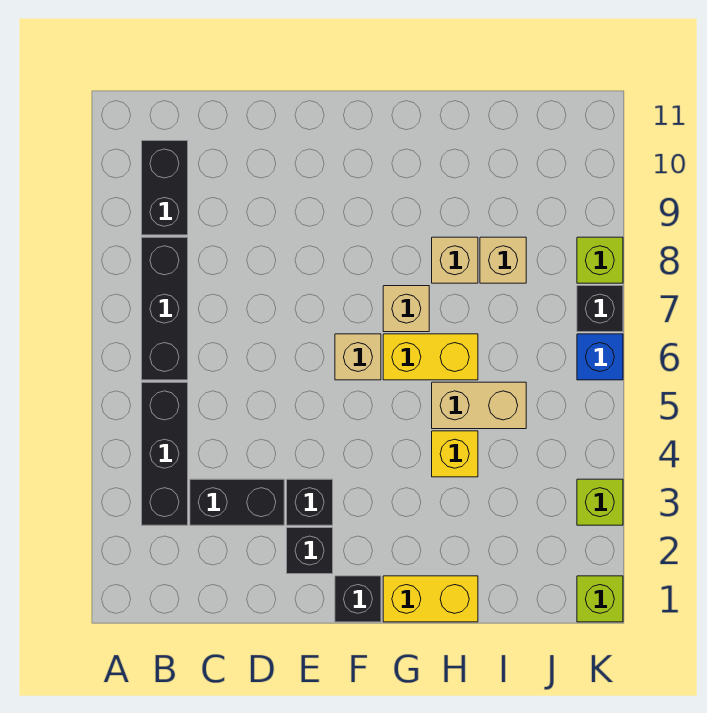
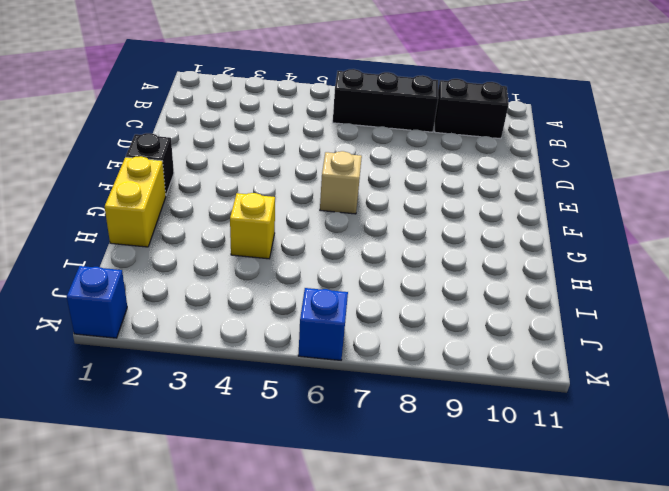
blue brick K1 level 1 -> lime brick K1 level 1
none -> black brick B3:B5 level 1
none -> black brick C3:D3 level 1
none -> black brick E2 level 1

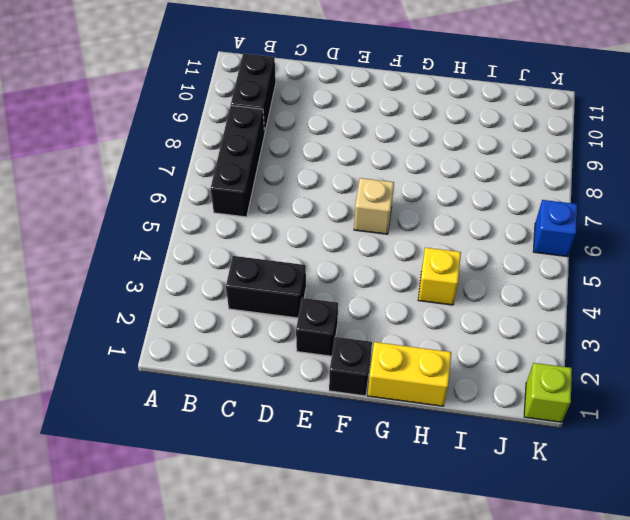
none -> black brick B3:B5 level 1
none -> black brick E3 level 1
none -> yellow brick G6:H6 level 1

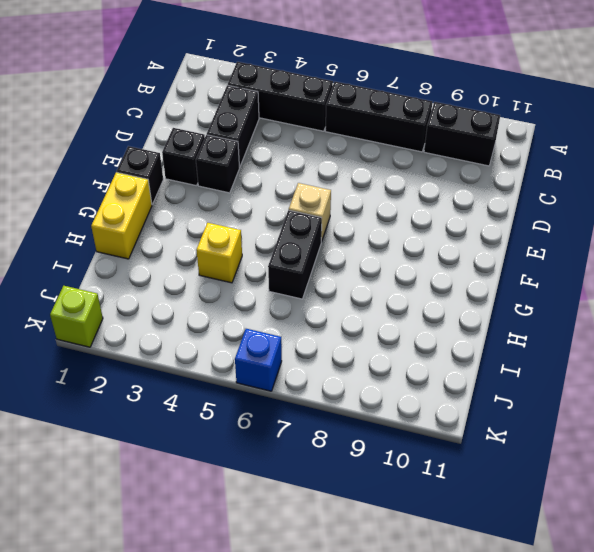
black brick G6:H6 level 1 -> yellow brick G6:H6 level 1
none -> tan brick G7 level 1
none -> tan brick H5:I5 level 1
none -> tan brick H8 level 1

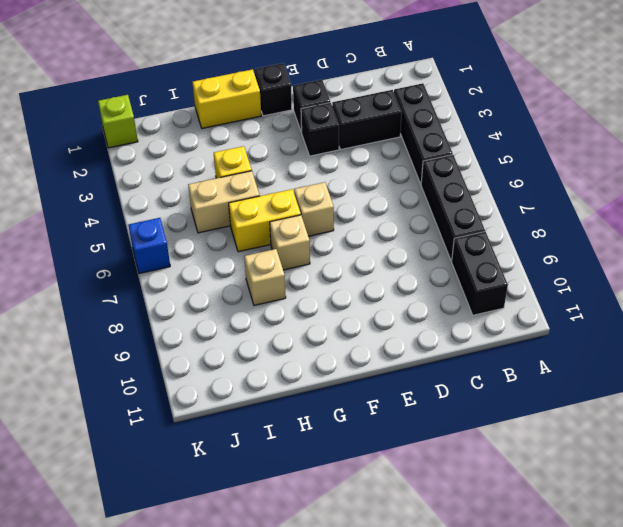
none -> tan brick I8 level 1
none -> lime brick K3 level 1
none -> black brick K7 level 1

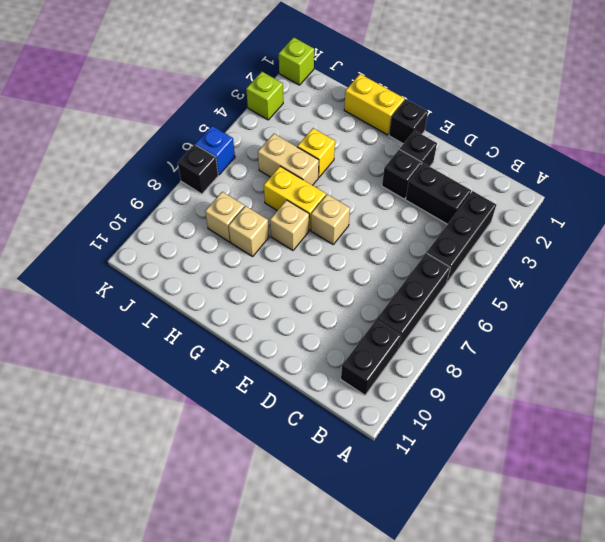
none -> lime brick K8 level 1

